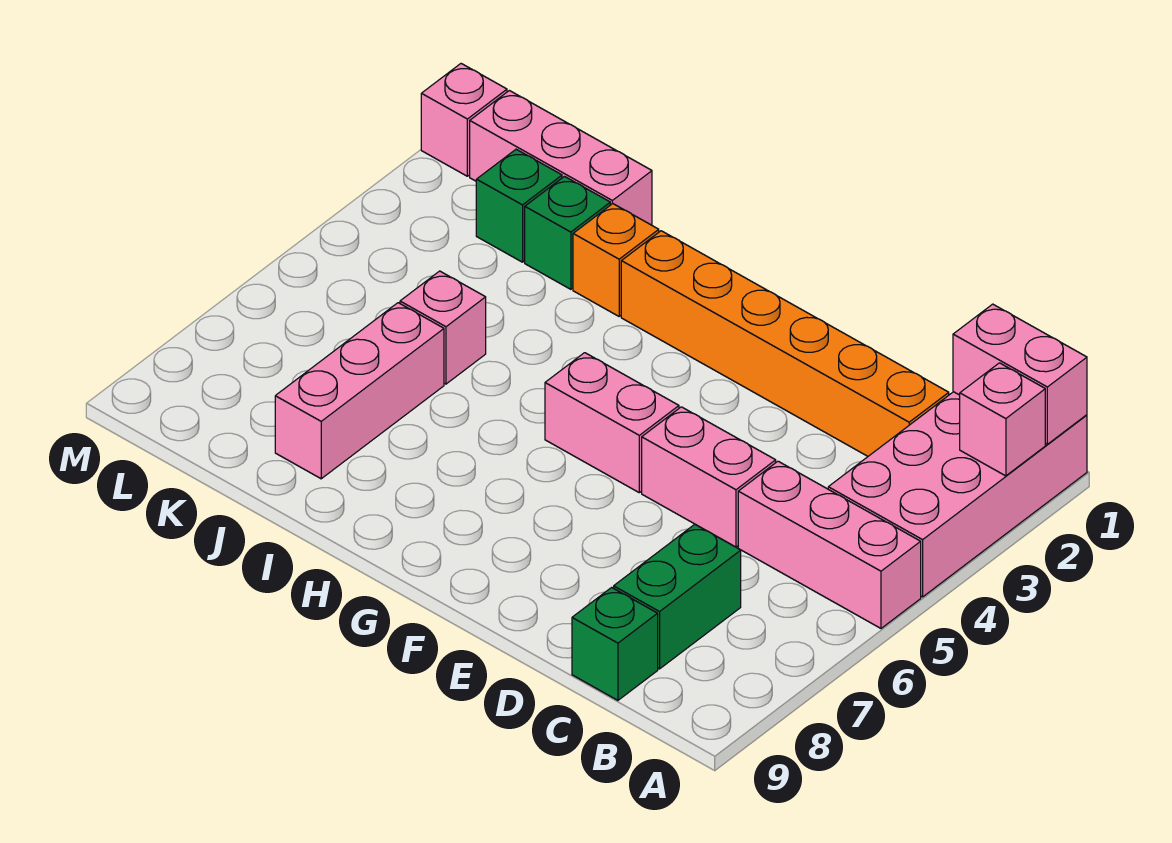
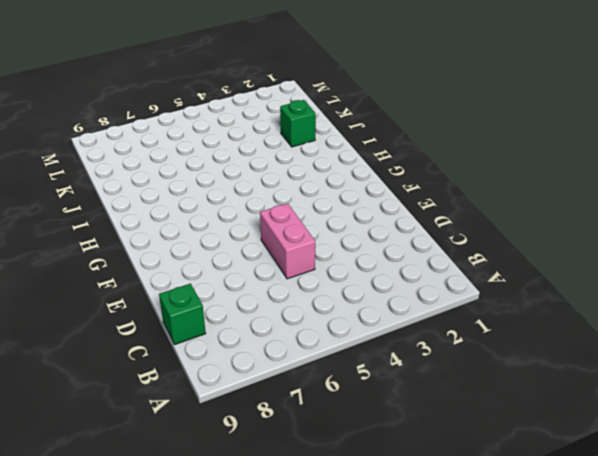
none -> pink brick A1:B4 level 1
none -> pink brick A5:C5 level 1
none -> orange brick C2:H2 level 1

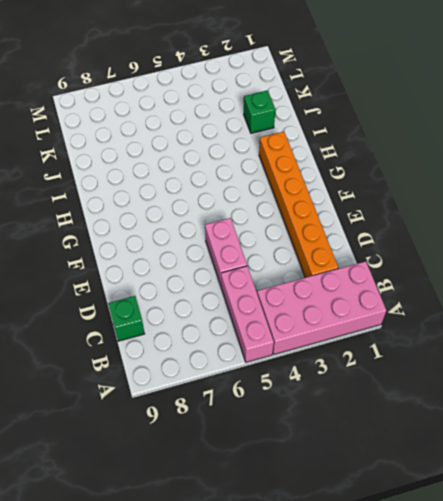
none -> green brick C7:C8 level 1
none -> pink brick F5:G5 level 1
none -> orange brick I2 level 1

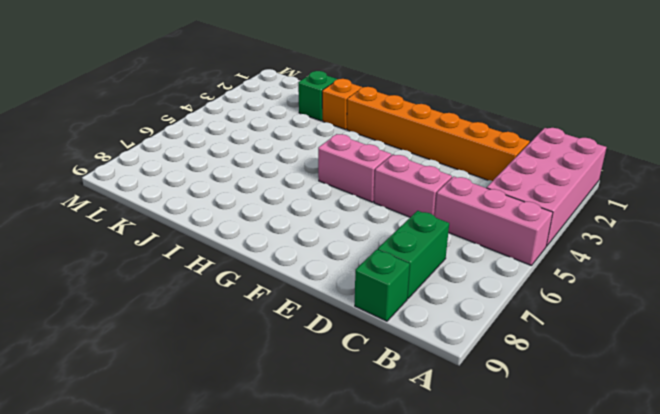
none -> pink brick J1:L1 level 1
none -> pink brick J5 level 1
none -> pink brick J6:J8 level 1

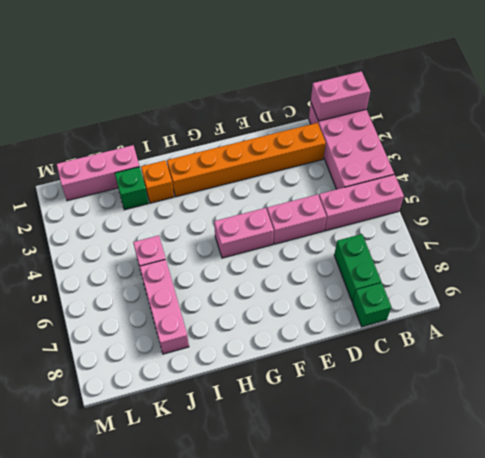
none -> green brick K2 level 1
none -> pink brick M1 level 1
none -> pink brick A2 level 2

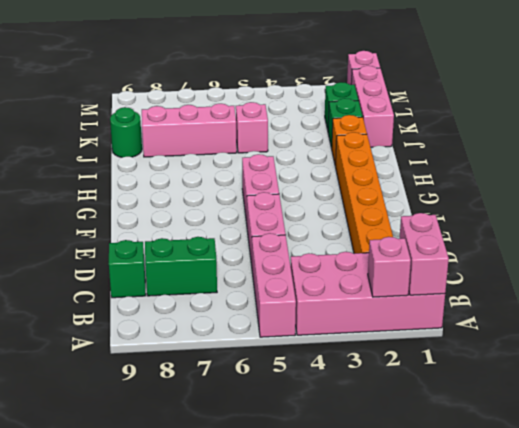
green round brick J9 level 1 -> none

